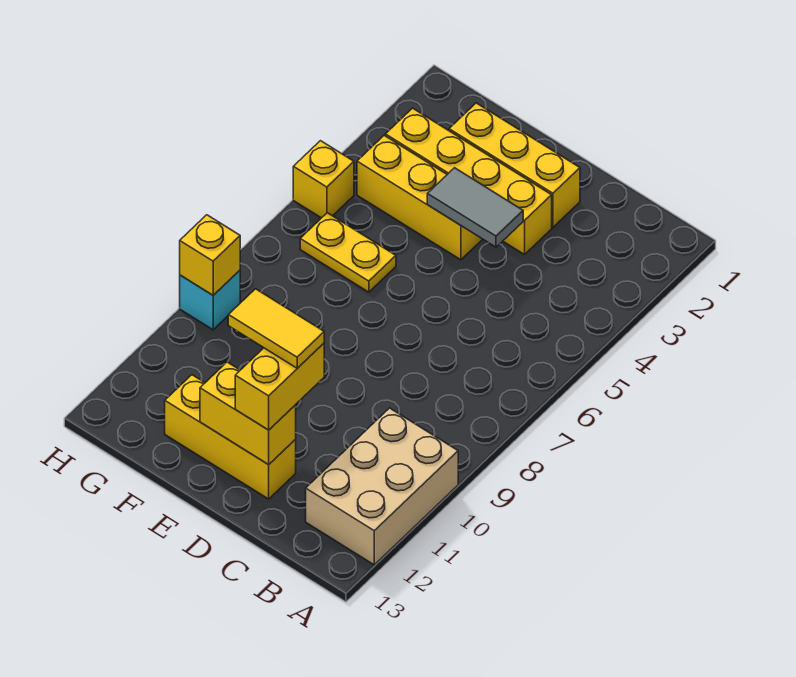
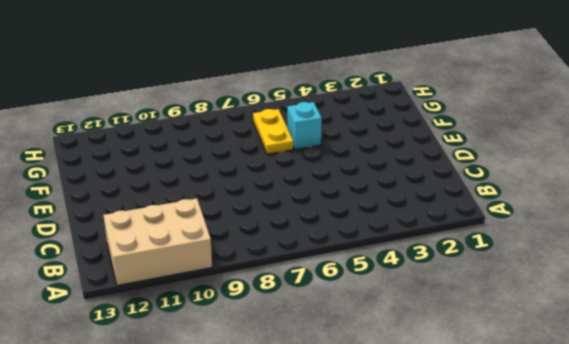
cyan brick F5 level 1 -> cyan brick H9 level 1
none -> yellow brick D2:F2 level 1
none -> yellow brick D3:G3 level 1
none -> yellow brick D12:F12 level 1

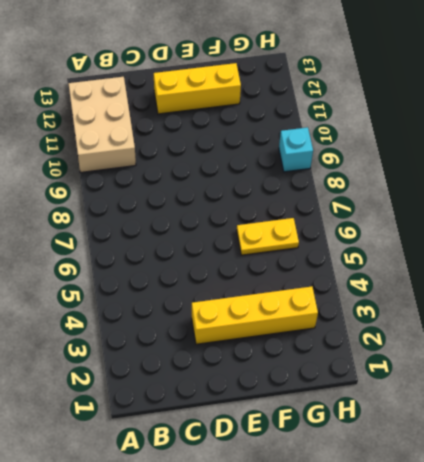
none -> yellow brick D2:F2 level 1
none -> yellow brick E4:G4 level 1
none -> yellow brick H5 level 1

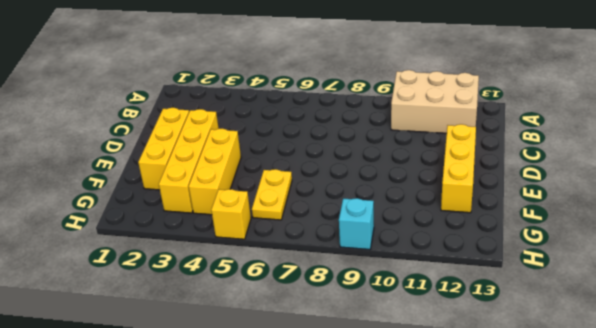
none -> grey tile D4:E4 level 2
none -> yellow brick D12:E12 level 2
none -> yellow brick H9 level 2

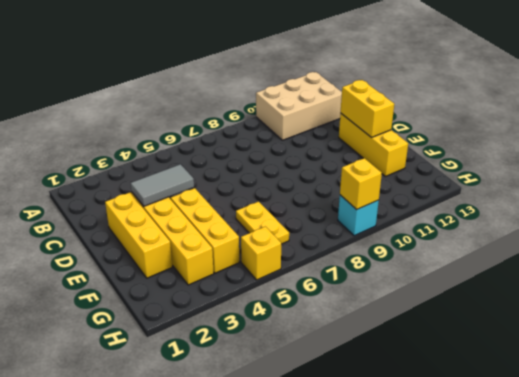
grey tile D3:D4 level 2 -> grey tile D4:E4 level 2
none -> yellow brick D11:D12 level 3
none -> yellow tile D11:E11 level 4

